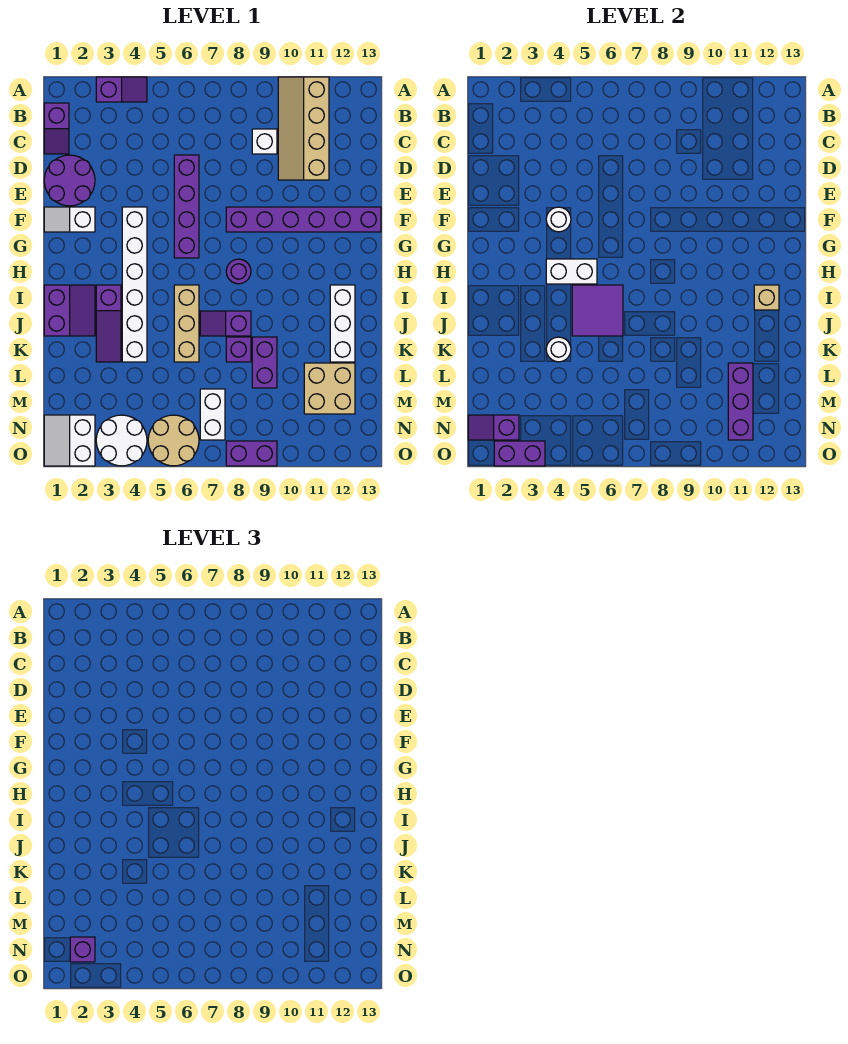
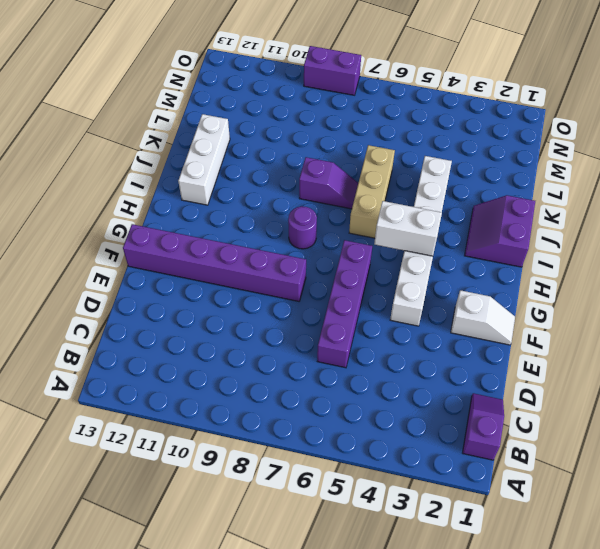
none -> purple slope A3:A4 level 1 top 3
none -> tan slope A10:D11 level 1 top 11
none -> white brick C9 level 1
none -> purple round brick D1:E2 level 1

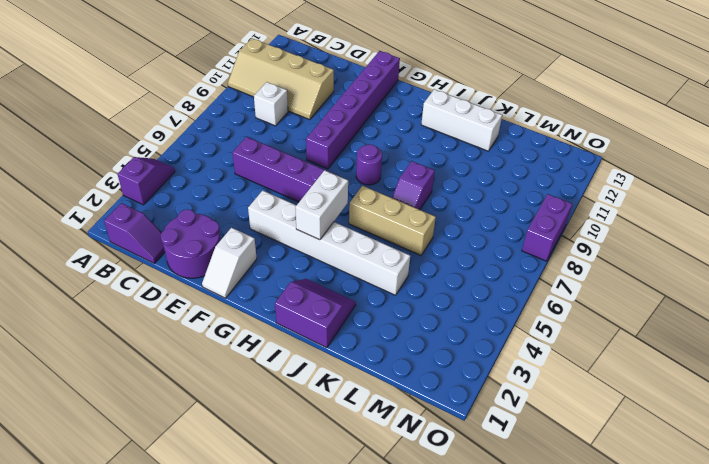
none -> purple slope I3:K3 level 1 top I
none -> purple brick K8 level 1
none -> purple brick K9:L9 level 1
none -> tan brick L11:M12 level 1

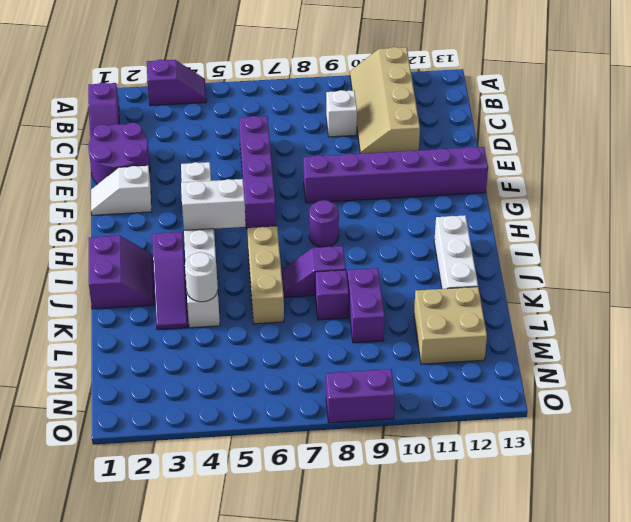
none -> white brick M7:N7 level 1
none -> white slope N1:O2 level 1 top 2
none -> white round brick N3:O4 level 1
none -> tan round brick N5:O6 level 1

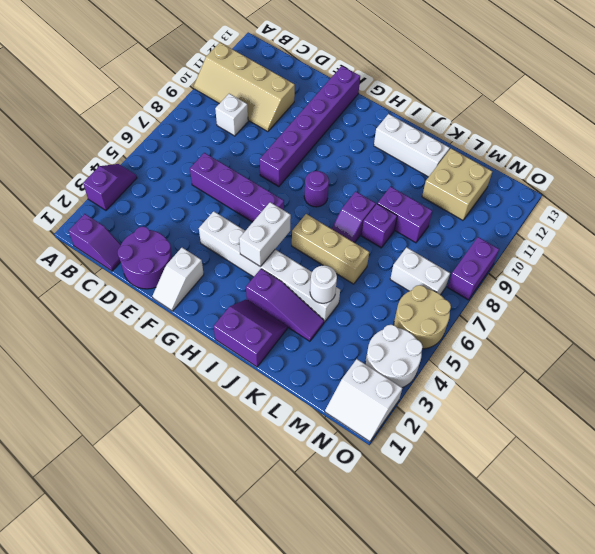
none -> white round brick F4 level 2
none -> purple tile I5:J6 level 2
none -> tan brick I12 level 2
none -> purple brick L11:N11 level 2

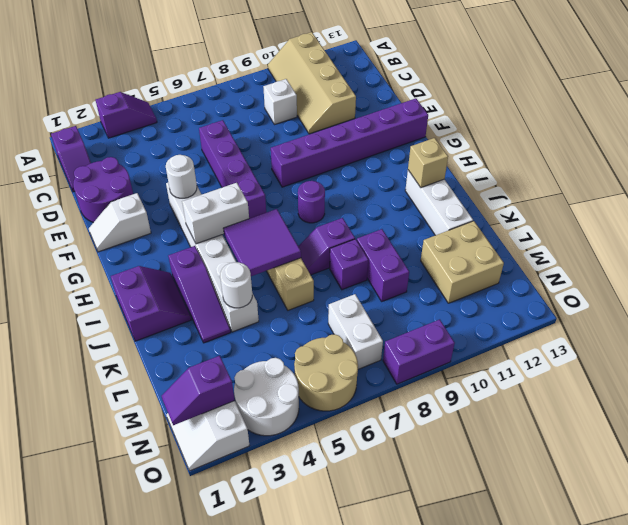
none -> purple brick L11:N11 level 2
none -> purple brick O2:O3 level 2
none -> purple brick N2 level 3

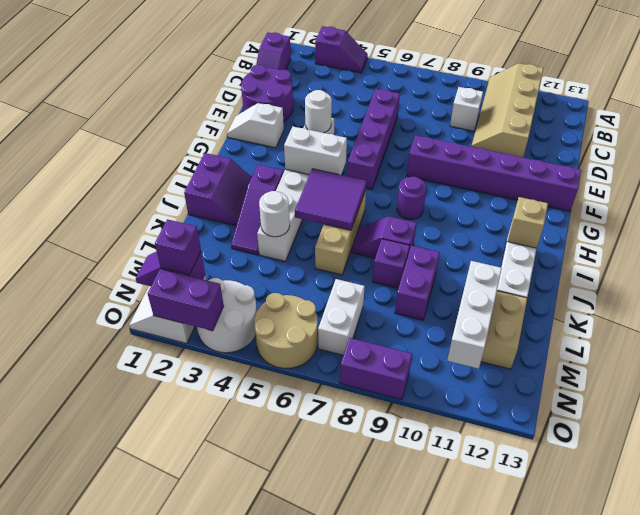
white brick L11:N11 level 2 -> purple brick L11:N11 level 2

